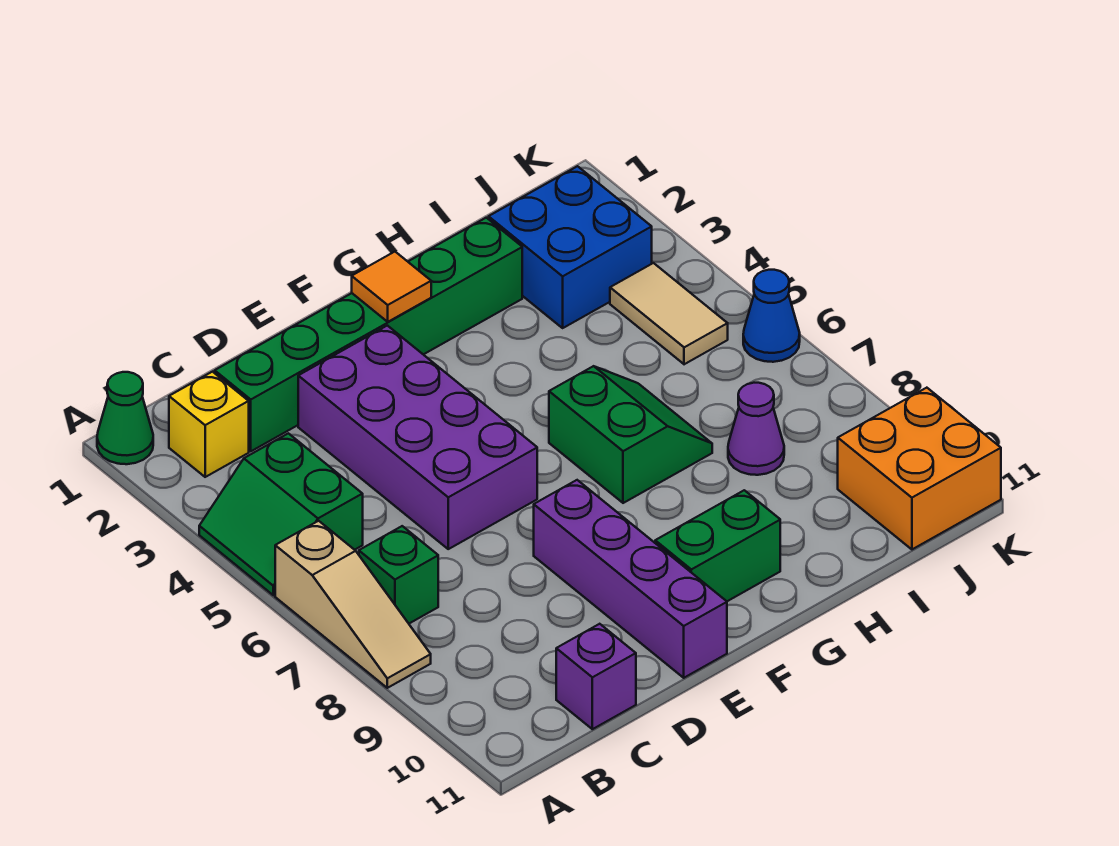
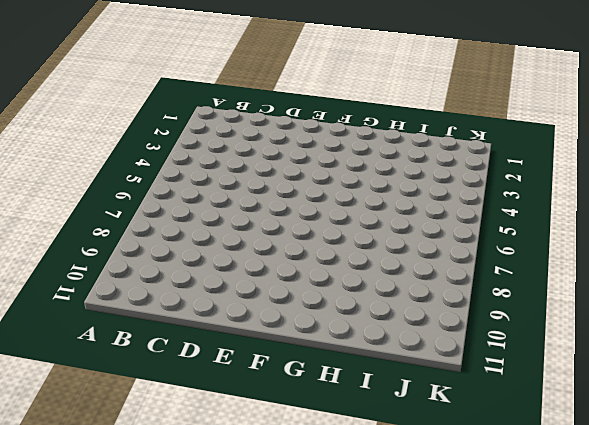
none -> green cone A1 level 1
none -> green slope A4:B5 level 1 top B
none -> tan slope A6:A8 level 1 top 6

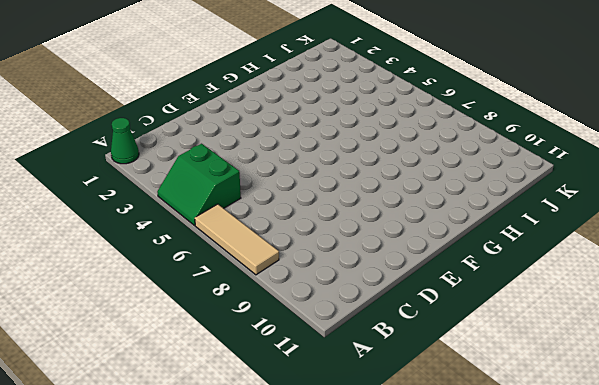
tan tile A6:A8 level 1 -> tan slope A6:A8 level 1 top 6
none -> yellow brick B2 level 1
none -> green brick B7 level 1
none -> green brick C2:H2 level 1

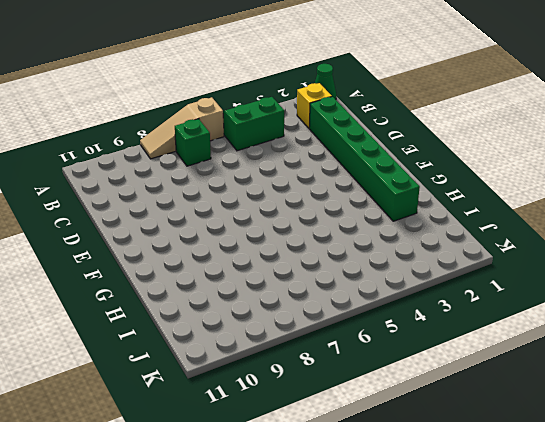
none -> purple brick C11 level 1
none -> purple brick D3:E6 level 1
none -> purple brick E8:E11 level 1

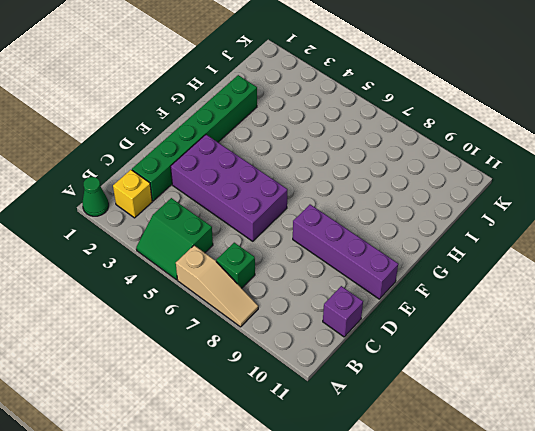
none -> green brick F10:G10 level 1
none -> green slope G6:H7 level 1 top G
none -> blue brick I2:J3 level 1

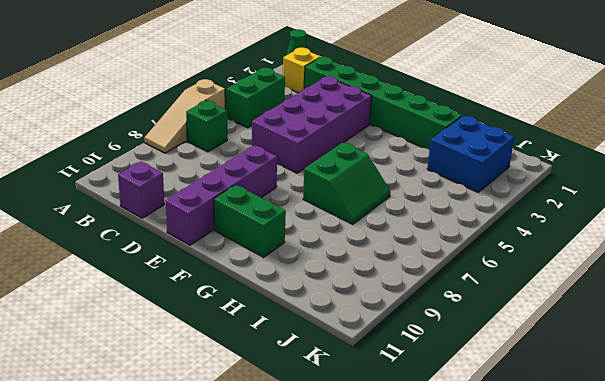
none -> purple cone I8 level 1
none -> tan tile J4:J5 level 1
none -> orange brick J10:K11 level 1

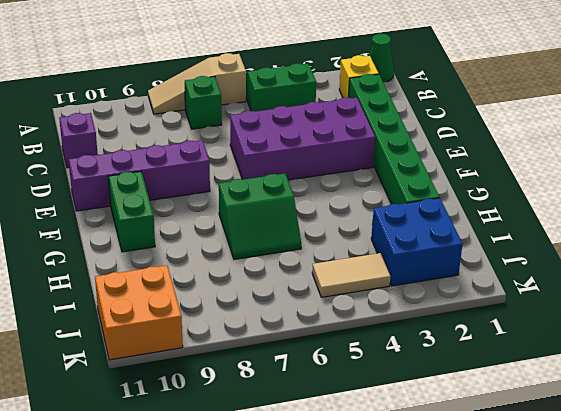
none -> purple cone I8 level 1
none -> blue cone K6 level 1
none -> orange tile F2 level 2

